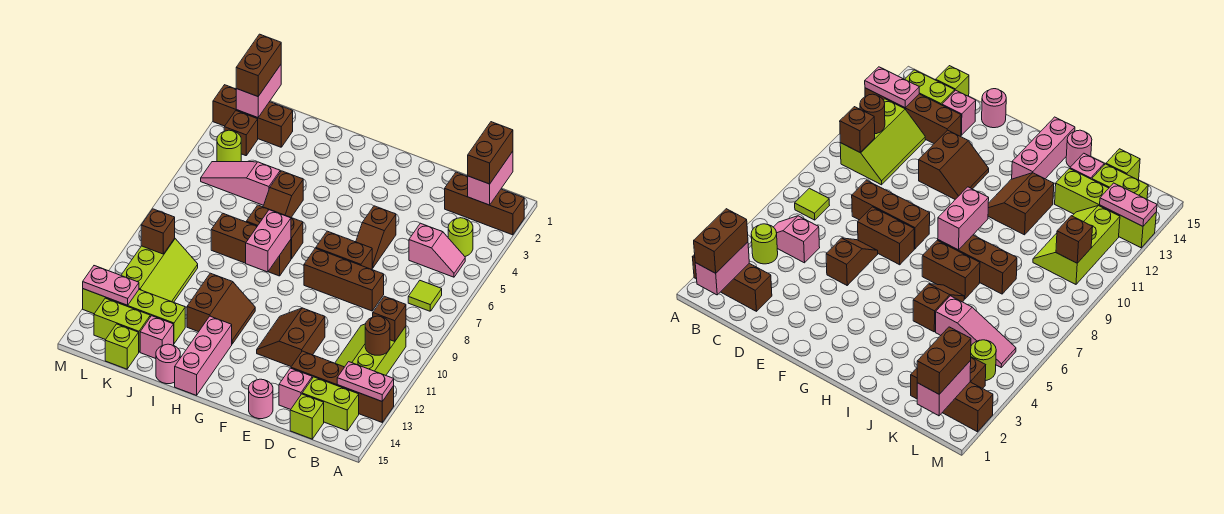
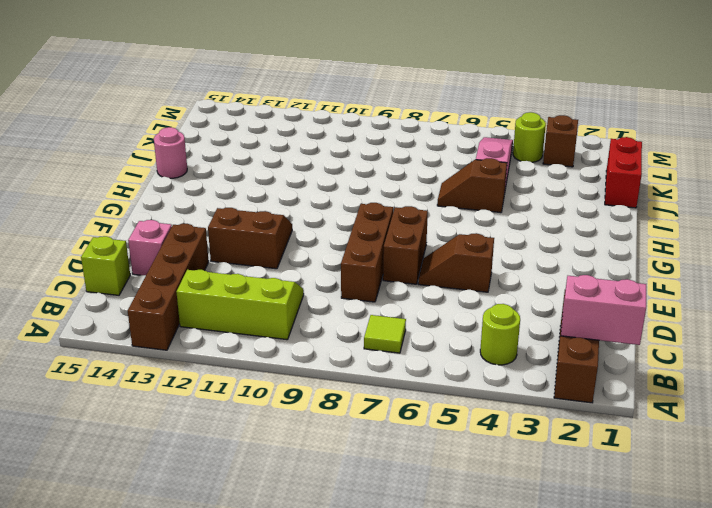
red brick J1:K1 level 1 -> none
none -> pink slope B5:C5 level 1 top C
none -> lime brick B14:C14 level 1
none -> pink round brick E15 level 1
none -> brown brick H7:I7 level 1

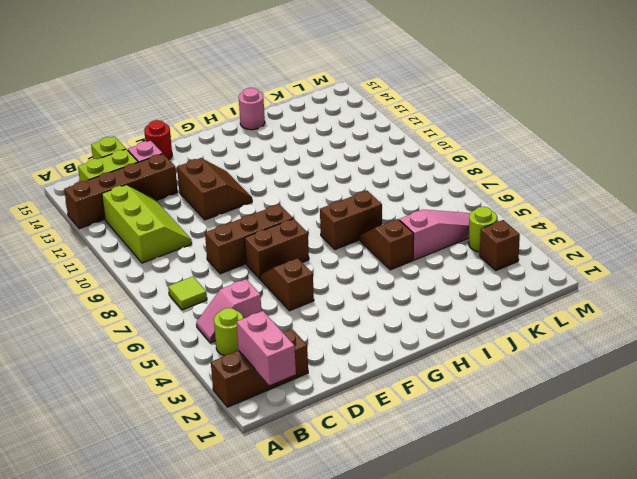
red round brick E15 level 1 -> pink round brick E15 level 1
none -> brown brick H8:J8 level 1
none -> brown slope H11:I12 level 1 top I
none -> pink brick H13:H15 level 1
none -> lime brick J13:M13 level 1

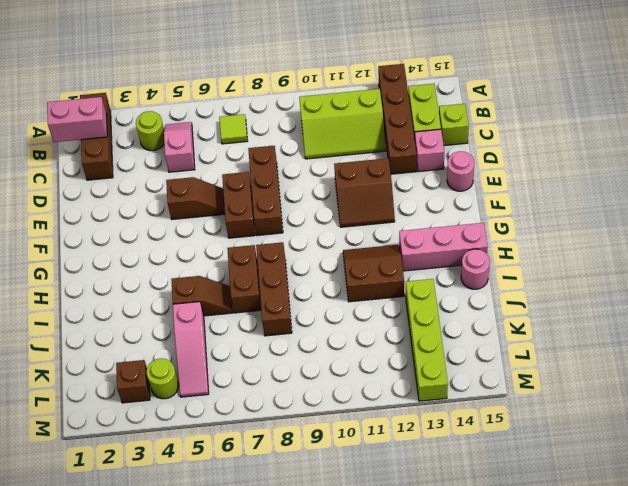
none -> pink brick J14 level 1
none -> brown brick K2:M2 level 1
none -> lime slope K10:L12 level 1 top L
none -> lime brick K14:L14 level 1

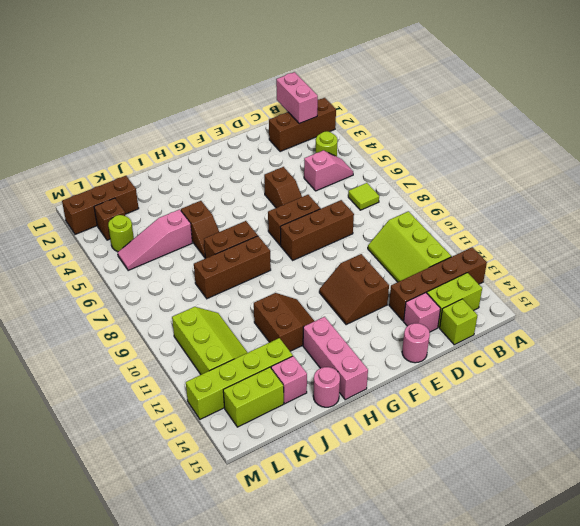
none -> lime brick K15 level 1
none -> pink plate A13:B13 level 2
none -> brown brick B10 level 2
none -> brown round brick B11 level 2

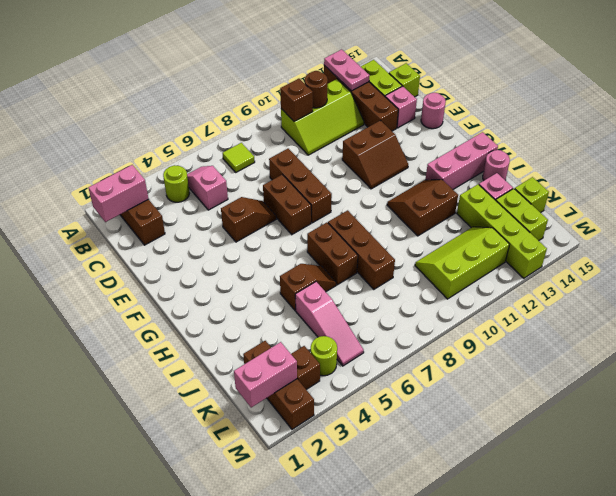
none -> pink brick H8:H9 level 2
none -> brown brick L10 level 2
none -> pink plate L13:M13 level 2
none -> brown brick B1:B2 level 3

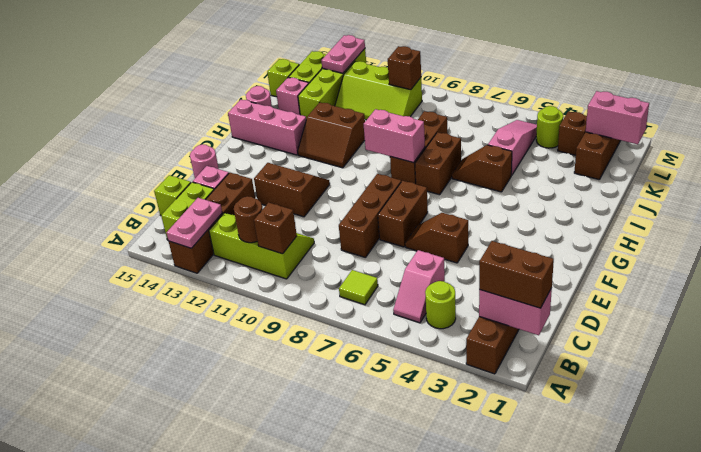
none -> brown brick L1:L2 level 3

